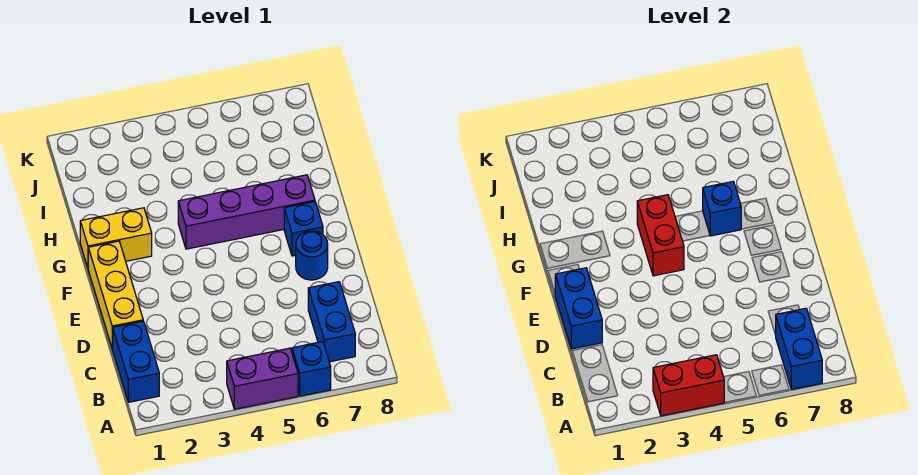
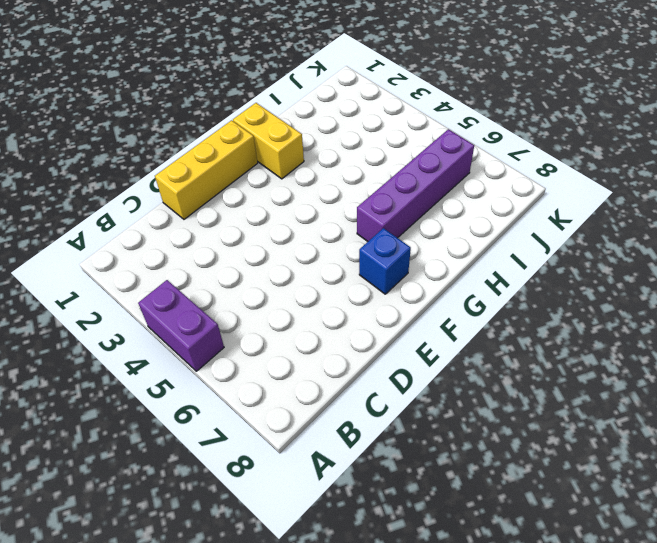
purple brick G6:J6 level 1 -> purple brick G4:G7 level 1
none -> blue brick A6 level 1
none -> blue brick B1:C1 level 1
none -> blue brick B7:C7 level 1

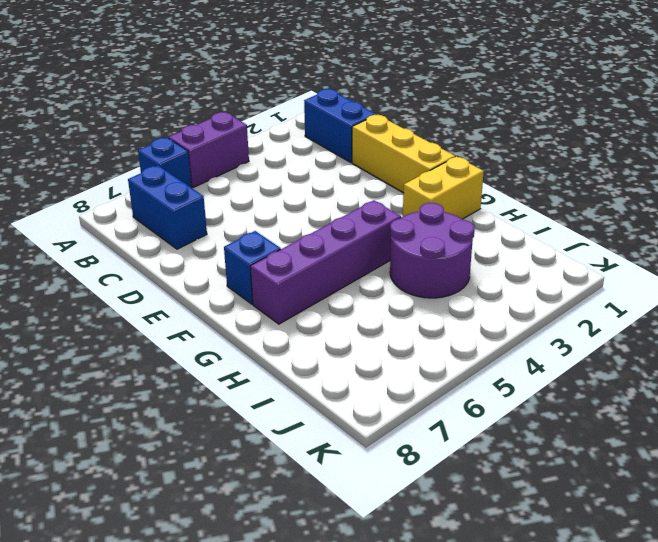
purple round brick H3:I4 level 1 -> none
none -> blue round brick E7 level 1
none -> red brick A3:A4 level 2
none -> blue brick A7:B7 level 2

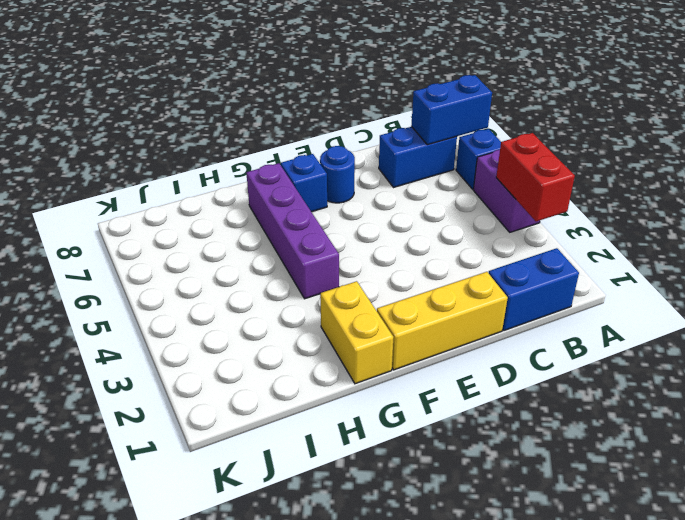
none -> blue brick D1:E1 level 2
none -> red brick F4:G4 level 2
none -> blue brick G6 level 2

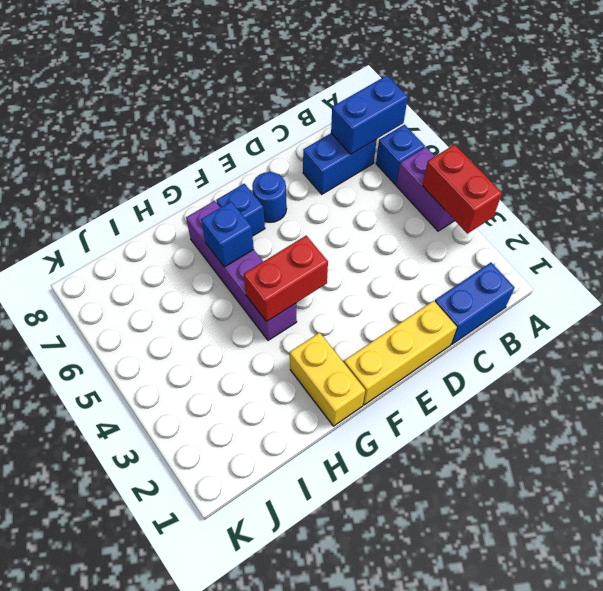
none -> blue brick D1:E1 level 2

